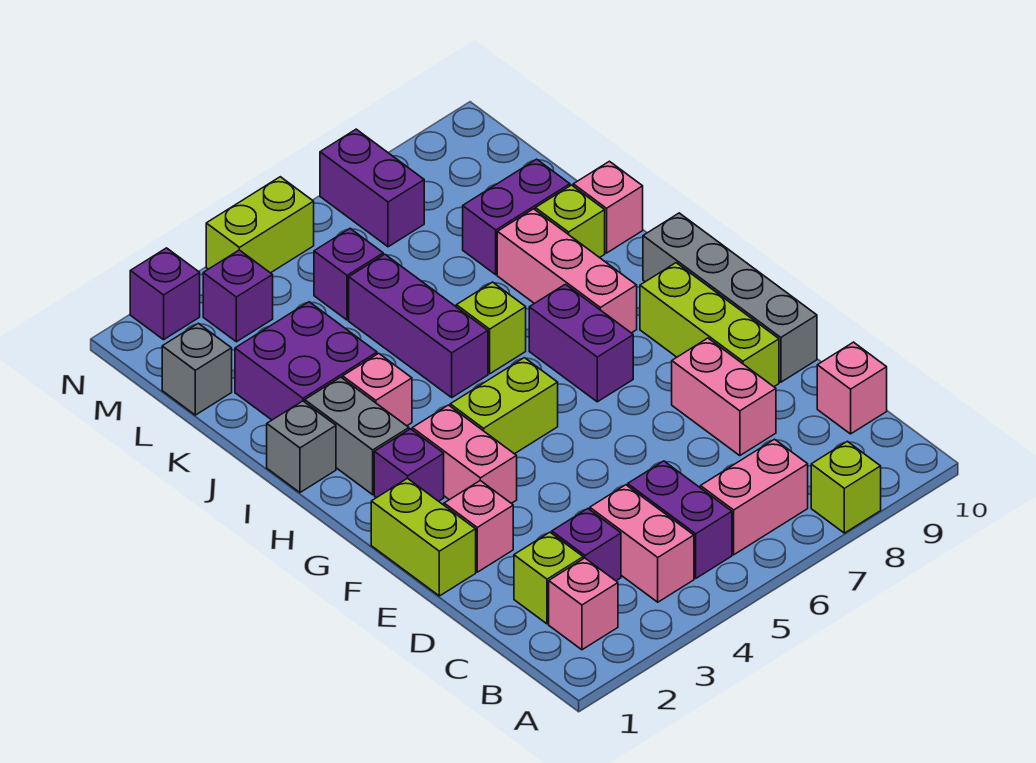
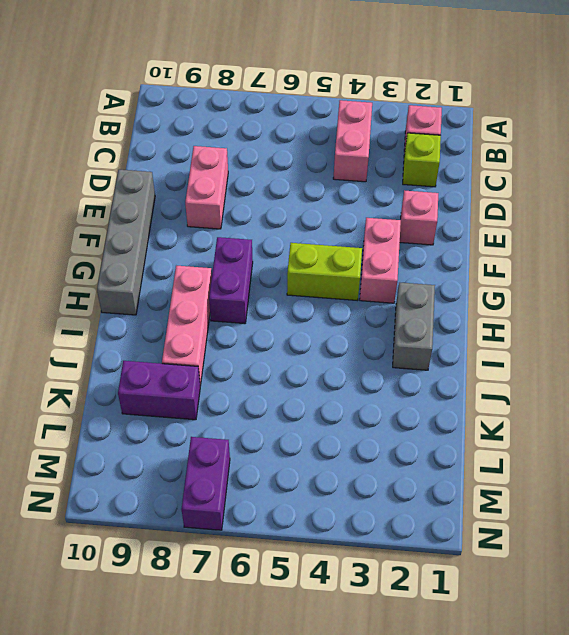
none -> lime brick A8 level 1
none -> purple brick B5:C5 level 1
none -> pink brick B6:B7 level 1
none -> purple brick C3 level 1

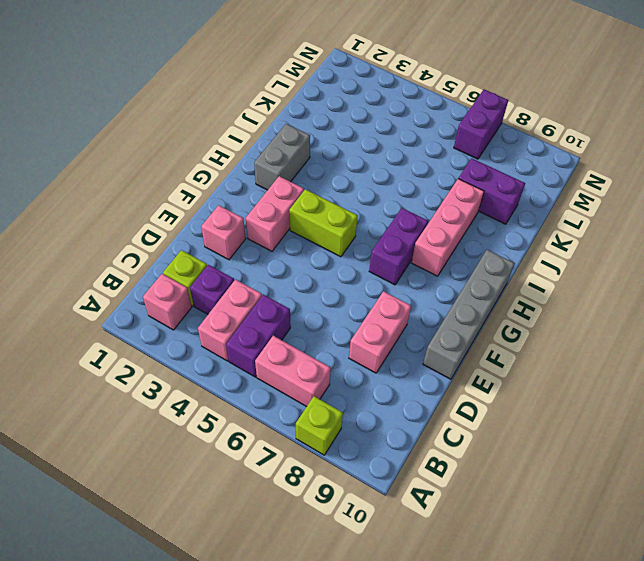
none -> pink brick C10 level 1
none -> lime brick E1:F1 level 1
none -> lime brick E9:G9 level 1
none -> purple brick G2 level 1

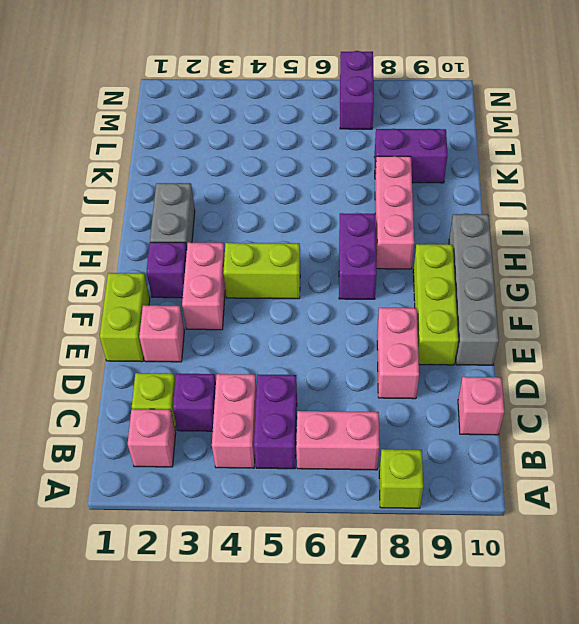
none -> grey brick I1 level 1
none -> pink brick I3 level 1
none -> purple brick I5:K5 level 1
none -> lime brick I6 level 1

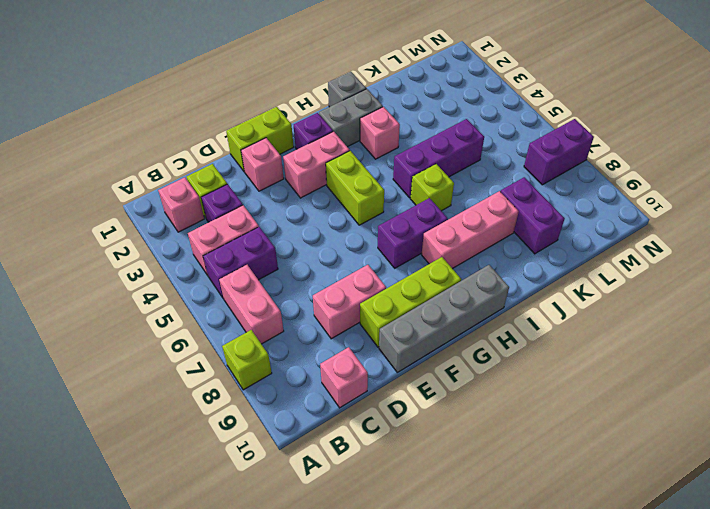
none -> purple brick J2:K3 level 1
none -> lime brick J9 level 1
none -> pink brick J10 level 1
none -> grey brick L1 level 1

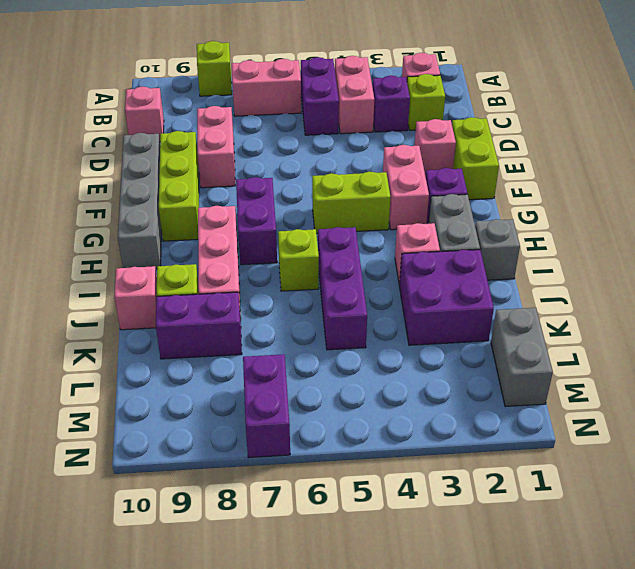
grey brick L1:M1 level 1 -> grey brick L1 level 1
none -> purple brick L5 level 1
none -> purple brick M3 level 1
none -> purple brick N2 level 1
none -> lime brick N4:N5 level 1

